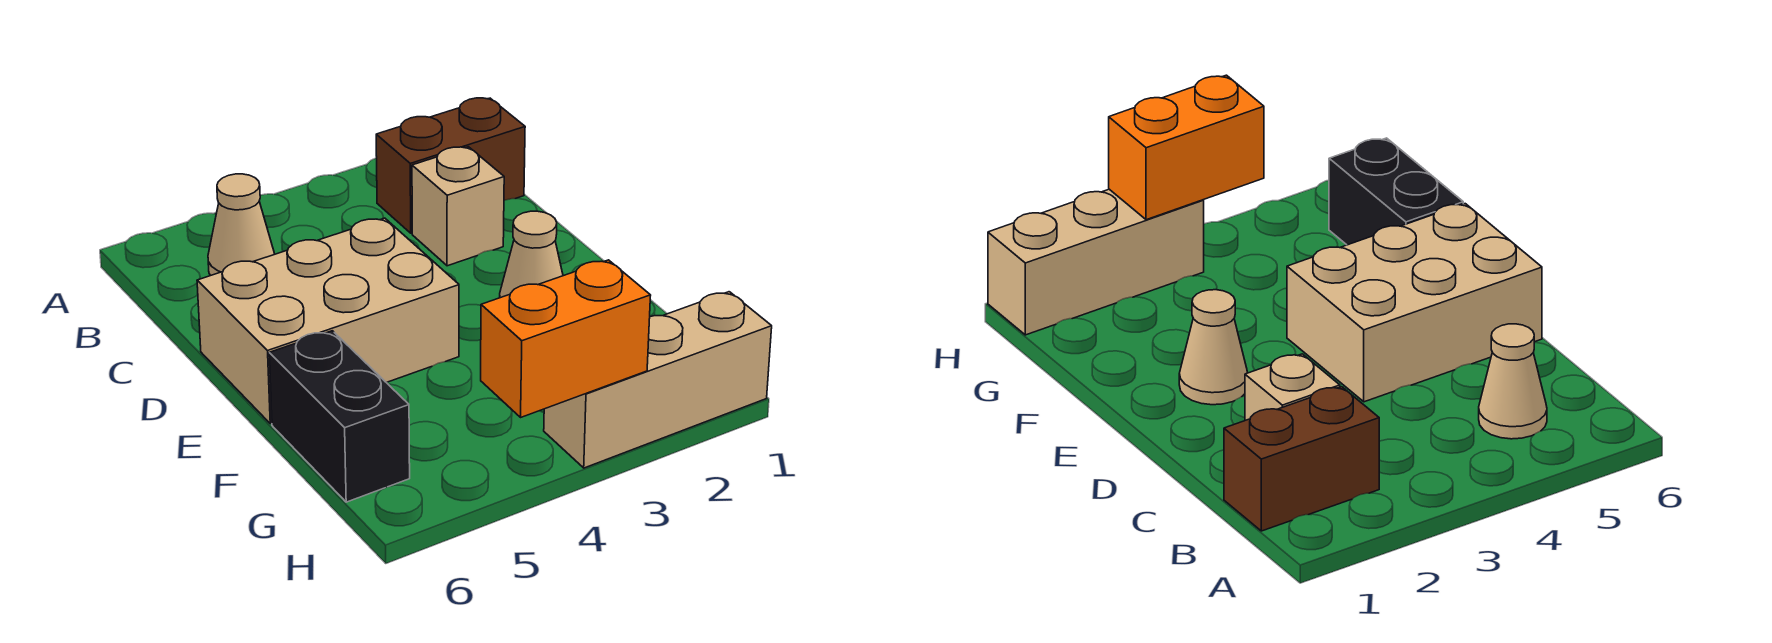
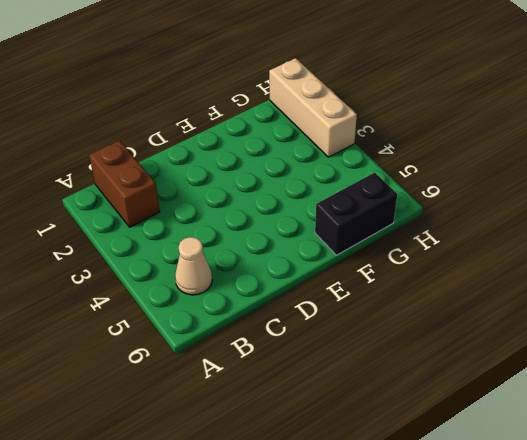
none -> tan brick C2 level 1
none -> tan brick D4:E6 level 1

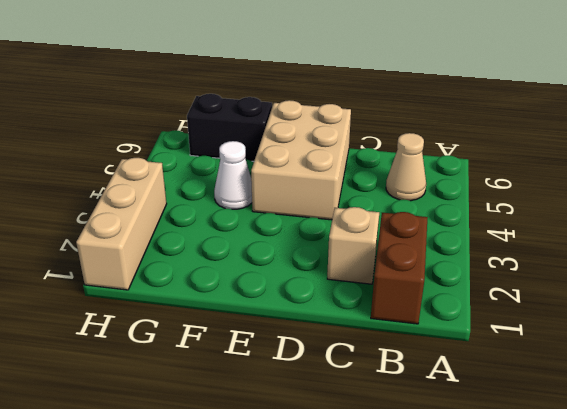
white cone F4 level 1 -> none
none -> tan cone E2 level 1
none -> orange brick H3:H4 level 2

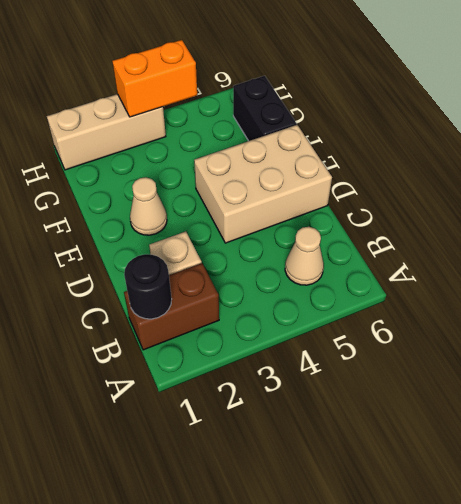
black round brick B1 level 2 -> none

